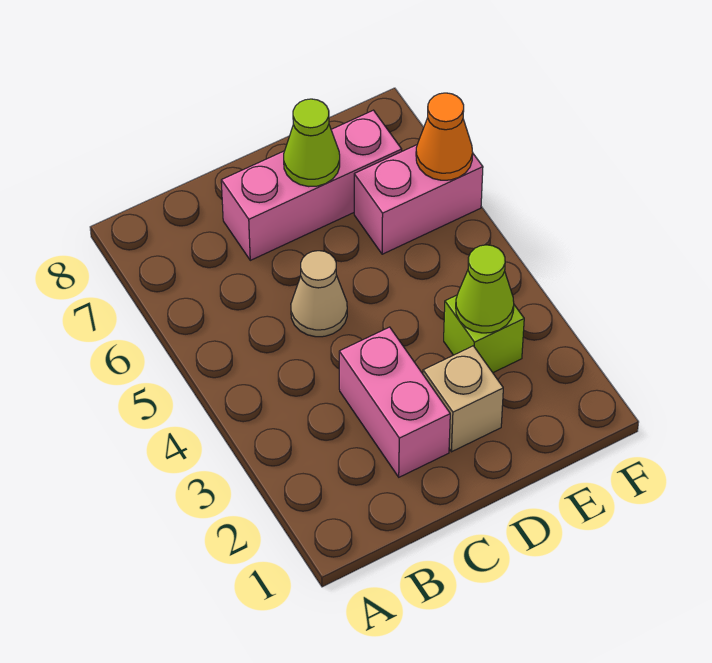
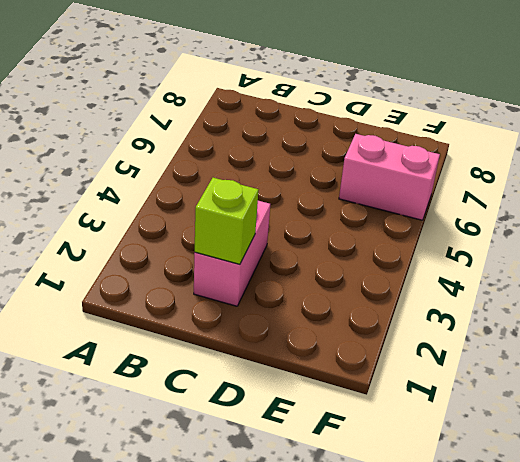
lime brick C2 level 2 -> lime brick E3 level 1
none -> tan cone C5 level 1
none -> pink brick C7:E7 level 1

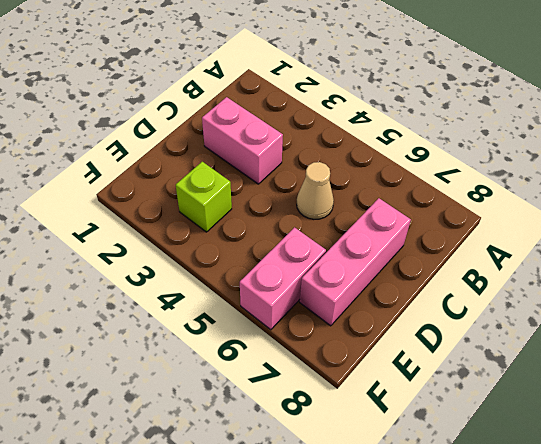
none -> tan brick D2 level 1
none -> lime cone D7 level 2

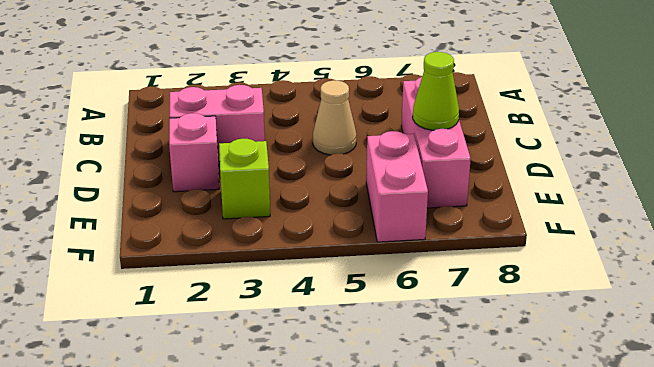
pink brick D2 level 1 -> tan brick D2 level 1
none -> lime cone E3 level 2
none -> orange cone F6 level 2

